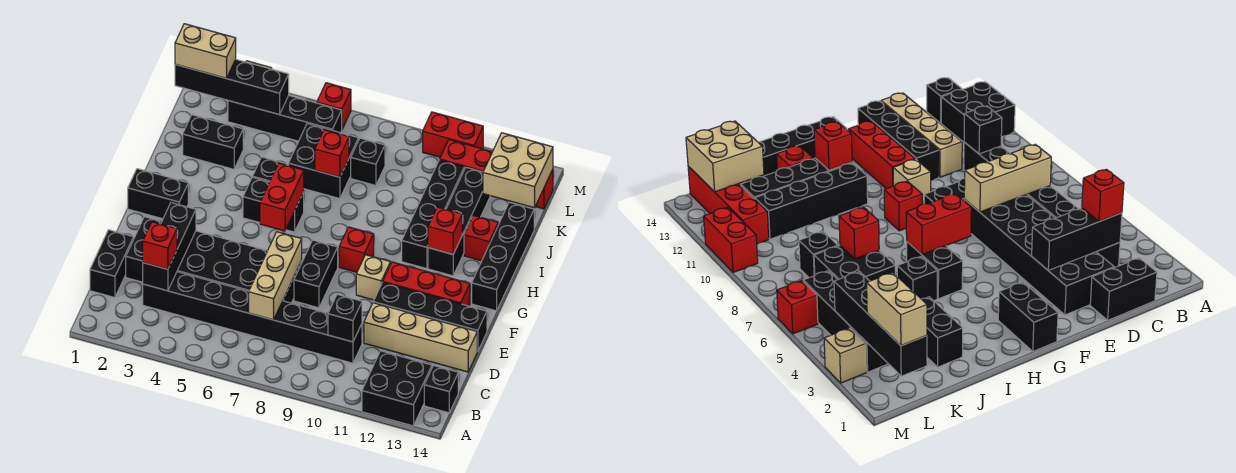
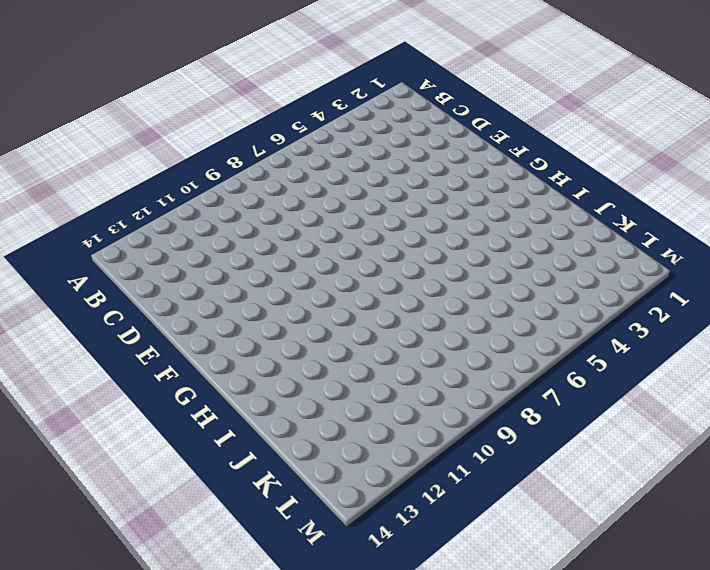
none -> black brick A12:B13 level 1
none -> black brick B14 level 1
none -> black brick C1:D1 level 1
none -> black brick C3:C10 level 1

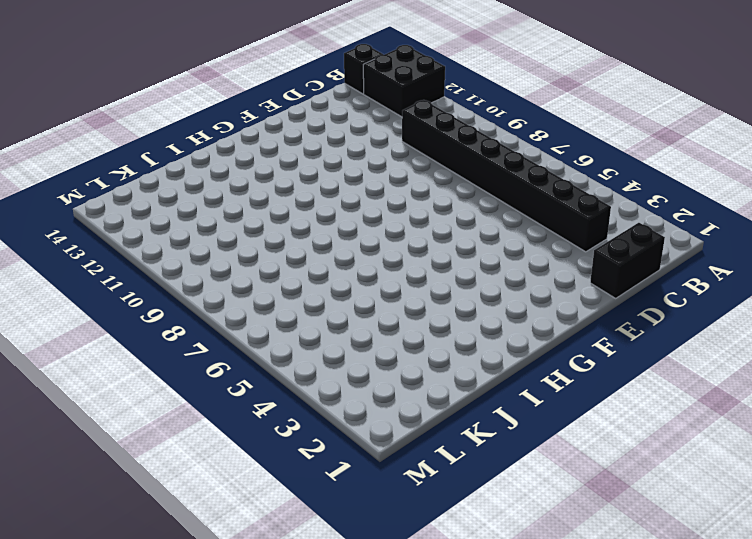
none -> black brick D2:E7 level 1
none -> tan brick D11:D14 level 1
none -> black brick E8:F8 level 1
none -> black brick E11:E14 level 1

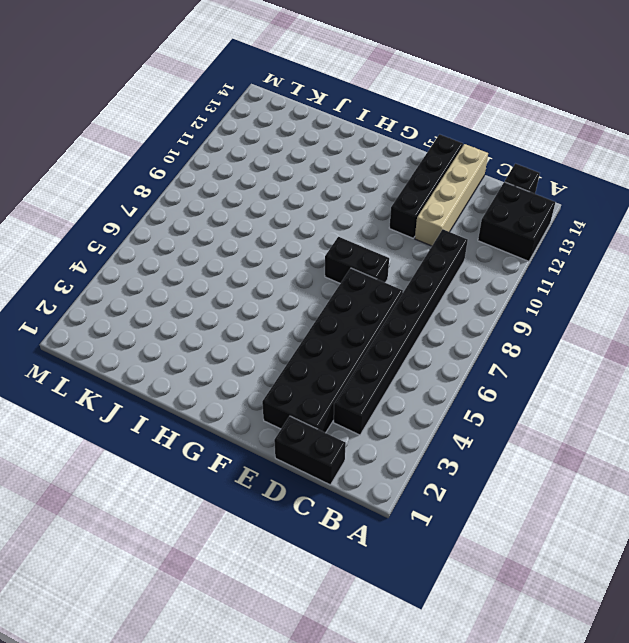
none -> tan brick F10 level 1
none -> red brick F11:F13 level 1
none -> black brick G1:G2 level 1
none -> red brick G9 level 1

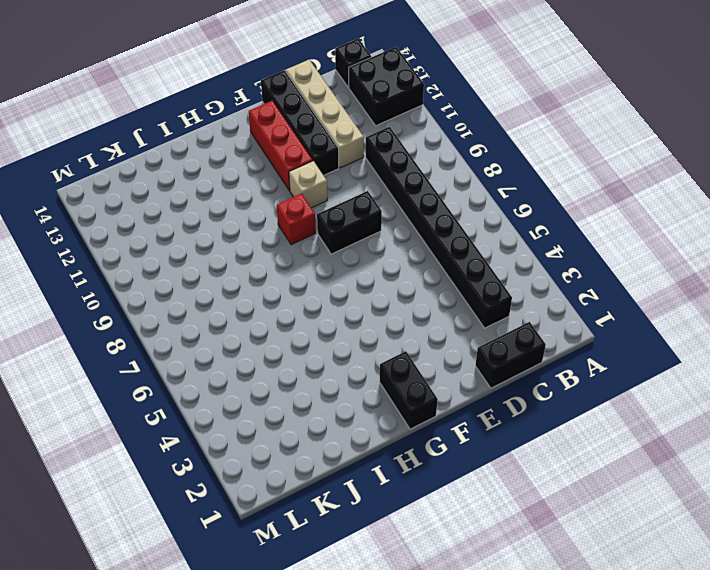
none -> black brick D2:E7 level 1
none -> black brick G14:J14 level 1
none -> black brick H5:H6 level 1
none -> black brick H11:K11 level 1

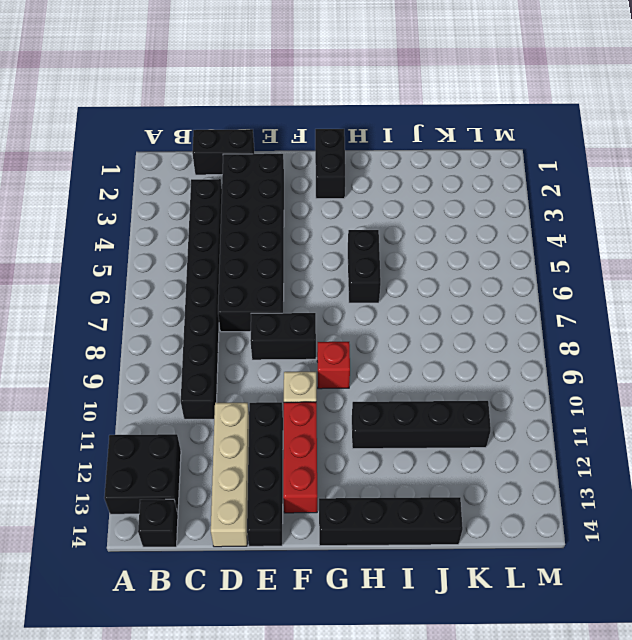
none -> black brick H12:K12 level 1
none -> black brick I5 level 1
none -> red brick I13 level 1
none -> black brick J2:J3 level 1

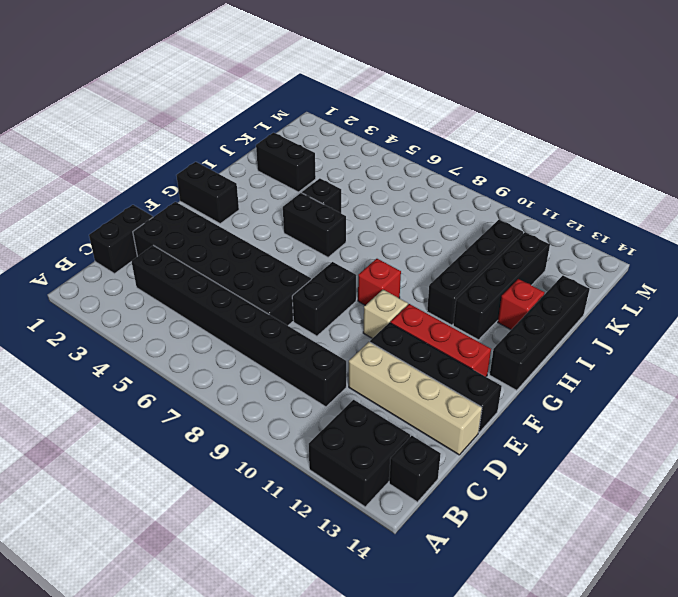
none -> black brick J6:K7 level 1
none -> black brick K8 level 1
none -> black brick L3:L6 level 1
none -> red brick L11:L14 level 1

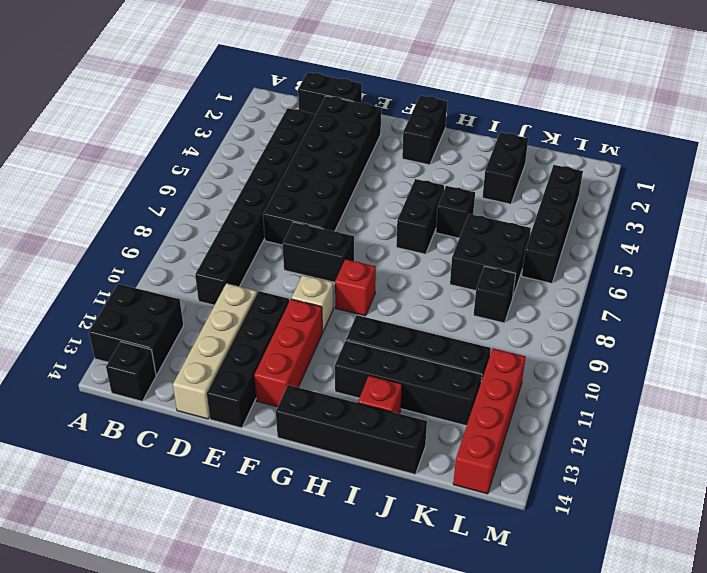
none -> tan brick M3 level 1
none -> red brick M6 level 1
none -> red brick M10:M11 level 1
none -> black brick C3:E3 level 2

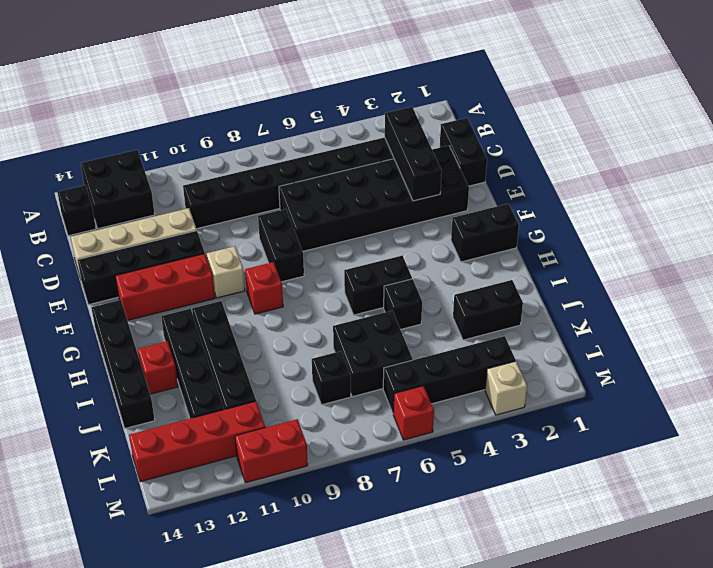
none -> tan brick C7:E7 level 2
none -> black brick C10 level 2
none -> red brick G6:H6 level 2
none -> red brick H12 level 2

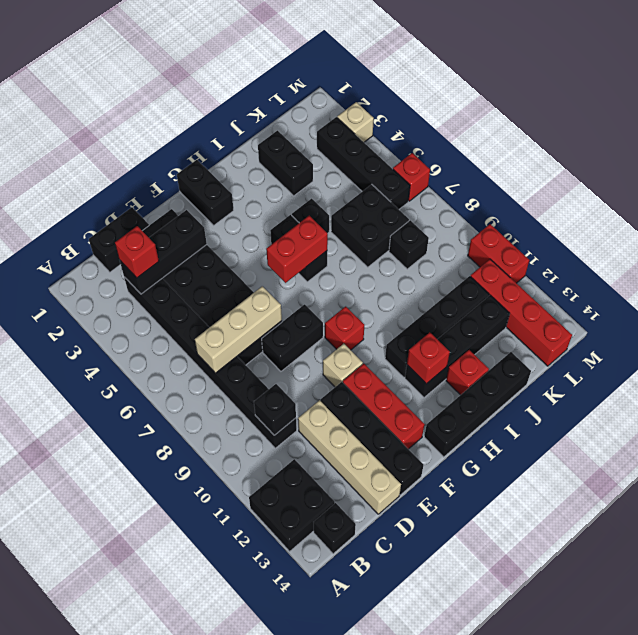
none -> red brick J7 level 2
none -> tan brick K13:L14 level 2
none -> black brick L1:L4 level 2
none -> tan brick L1:L2 level 3

